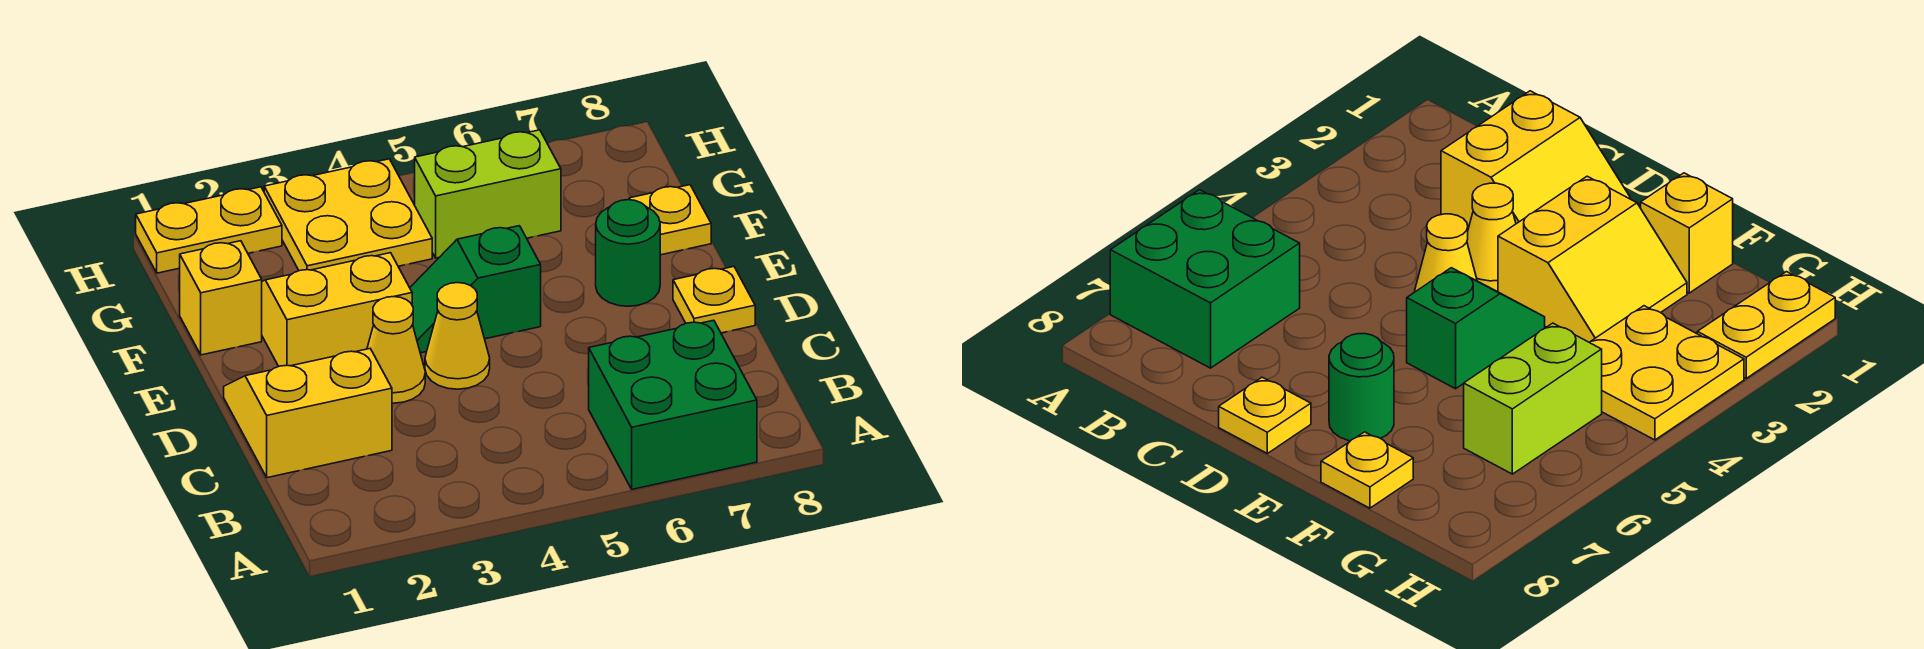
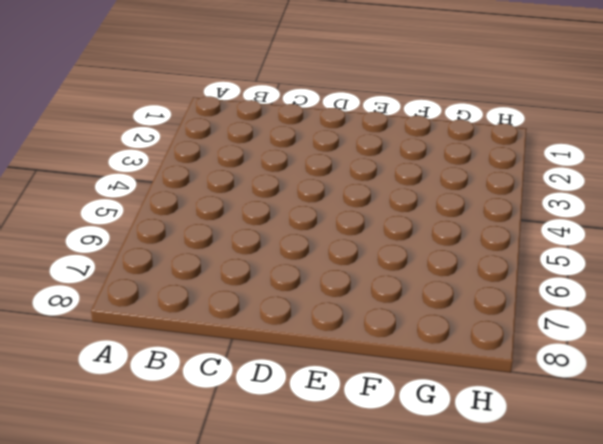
none -> green brick A6:B7 level 1
none -> yellow slope C1:D2 level 1 top C
none -> yellow cone D3 level 1

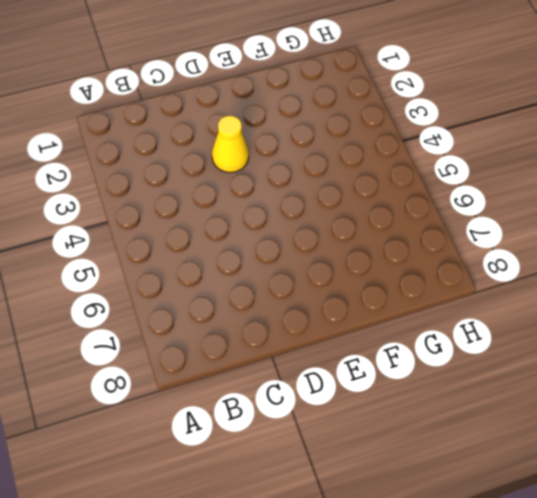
none -> green brick A6:B7 level 1
none -> yellow slope C1:D2 level 1 top C
none -> yellow cone D4 level 1

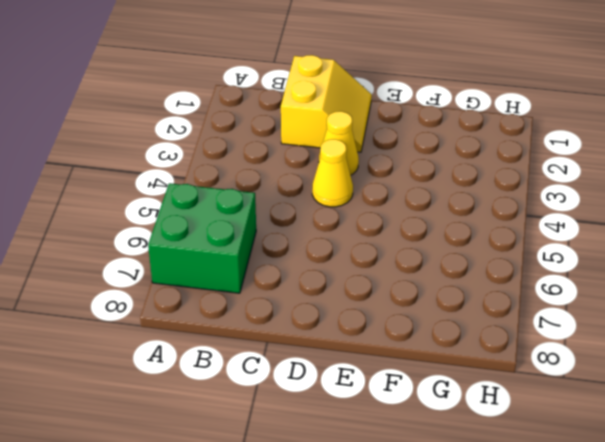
none -> yellow plate D8 level 1
none -> yellow slope E2:F3 level 1 top E
none -> green slope E4:E5 level 1 top 5

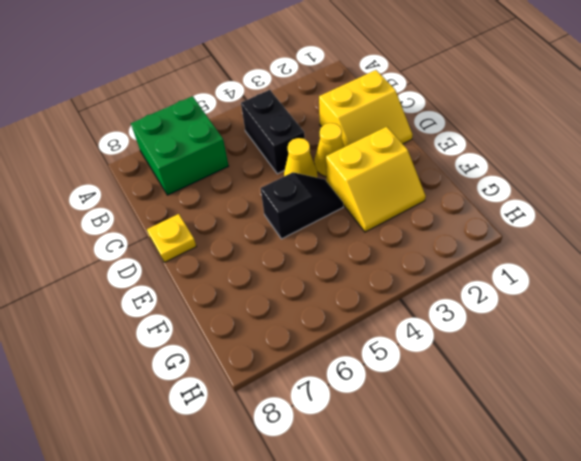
black brick B4:C4 level 1 -> none
black slope E4:E5 level 1 top 5 -> green slope E4:E5 level 1 top 5
none -> green round brick E7 level 1
none -> yellow brick F1 level 1
none -> yellow plate F8 level 1

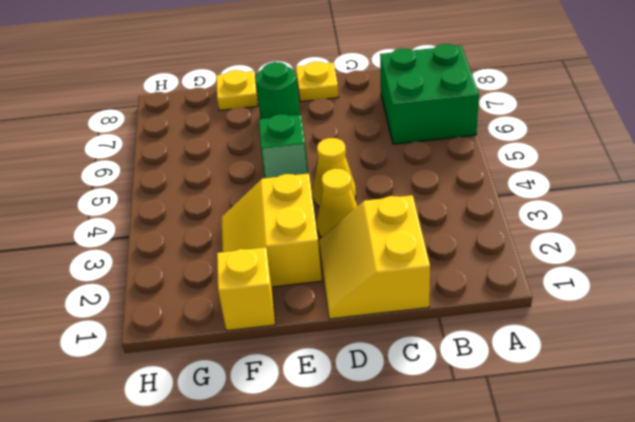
none -> yellow plate G3:H4 level 1
none -> lime brick G5:G6 level 1
none -> yellow plate H1:H2 level 1

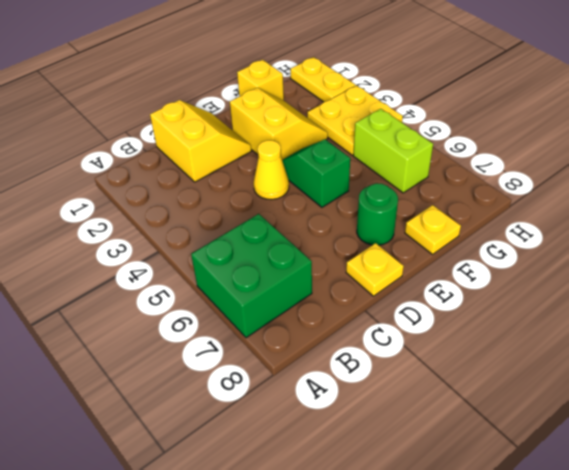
none -> yellow cone D3 level 1

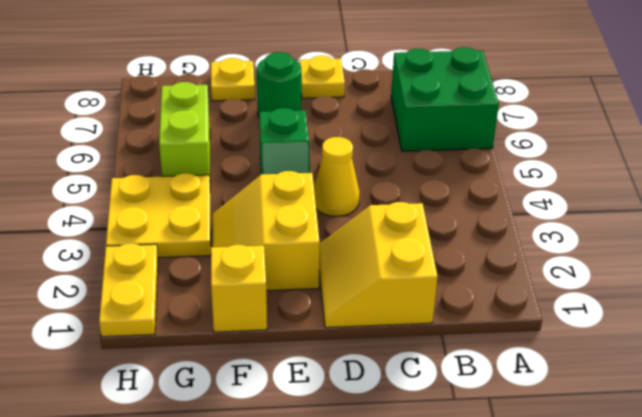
none -> yellow cone D3 level 1

